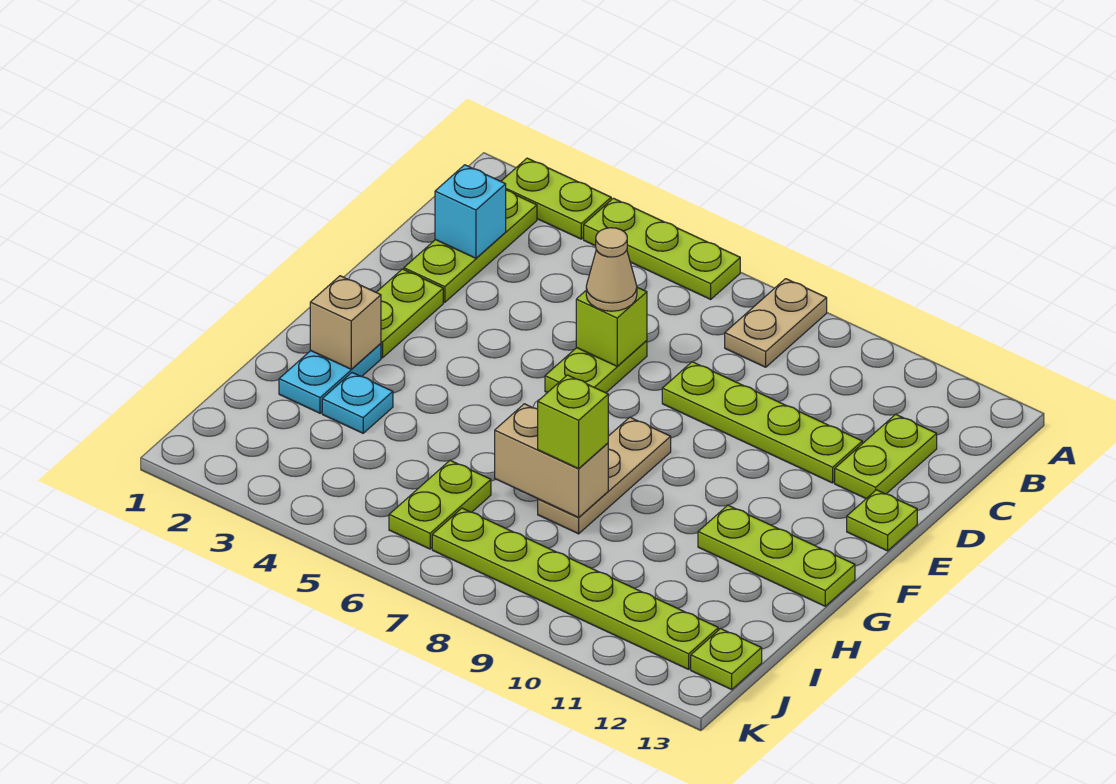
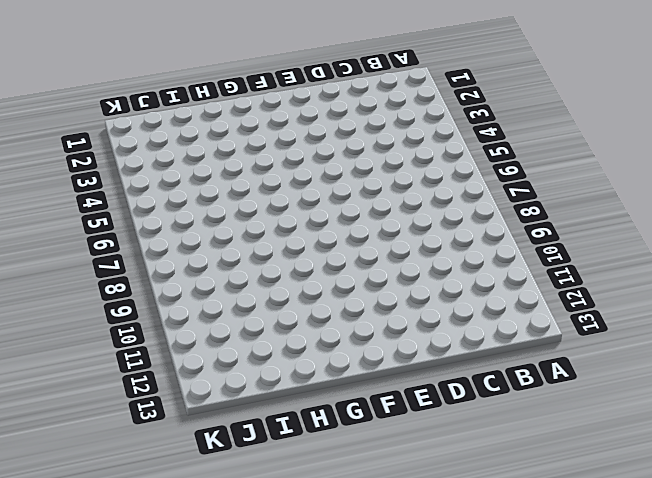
none -> lime plate A2:A3 level 1
none -> lime plate A4:A6 level 1
none -> tan plate A8:B8 level 1

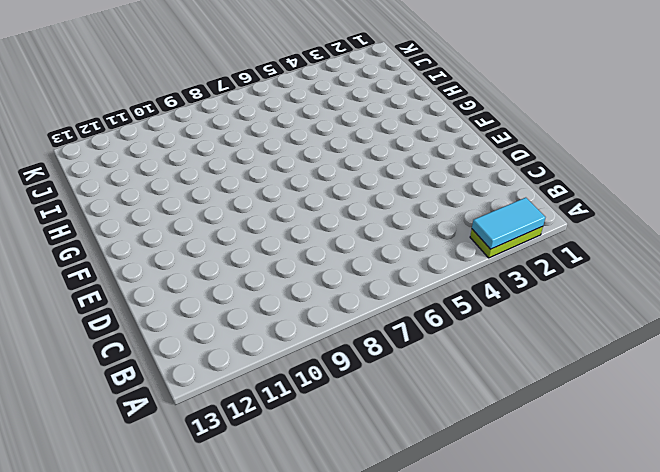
cyan tile A2:A3 level 2 -> none
none -> lime plate A4:A6 level 1
none -> tan plate A8:B8 level 1
none -> lime plate B2:D2 level 1

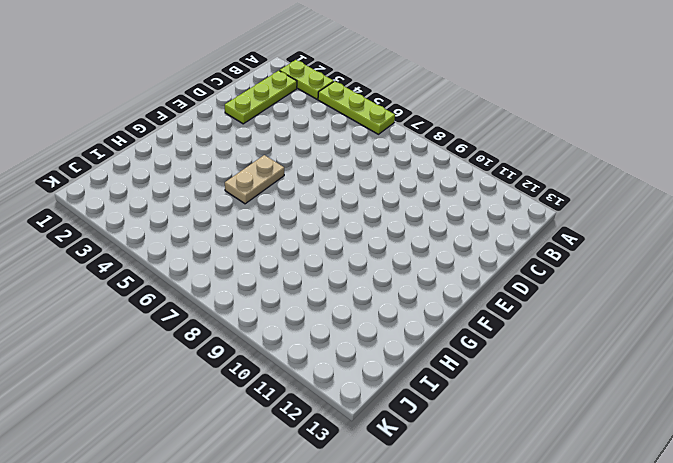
tan plate F5:G5 level 1 -> tan plate A8:B8 level 1
none -> lime plate C12:D12 level 1
none -> lime plate D6:E6 level 1
none -> lime plate D8:D11 level 1

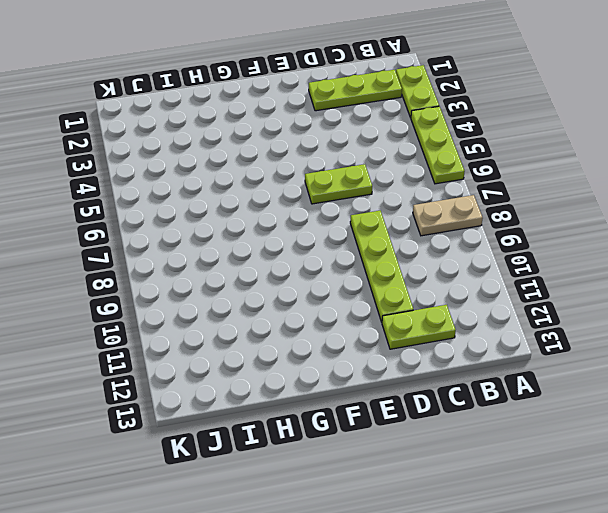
none -> lime plate E2:F2 level 1
none -> lime plate E13 level 1
none -> tan plate F8:H8 level 1

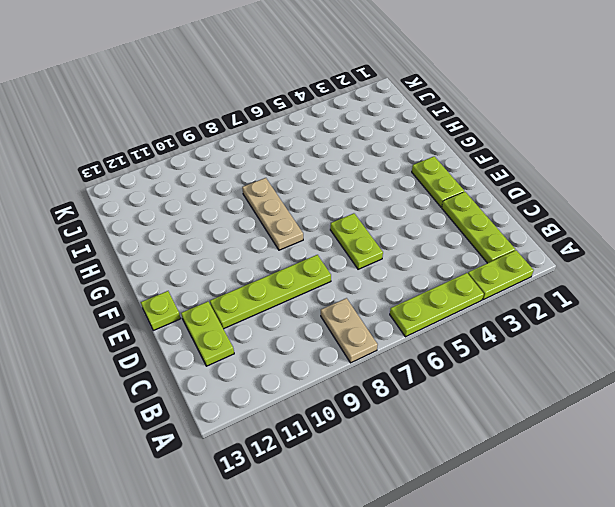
none -> cyan plate G2:H2 level 1
none -> lime plate G11:G13 level 1
none -> cyan plate H3 level 1

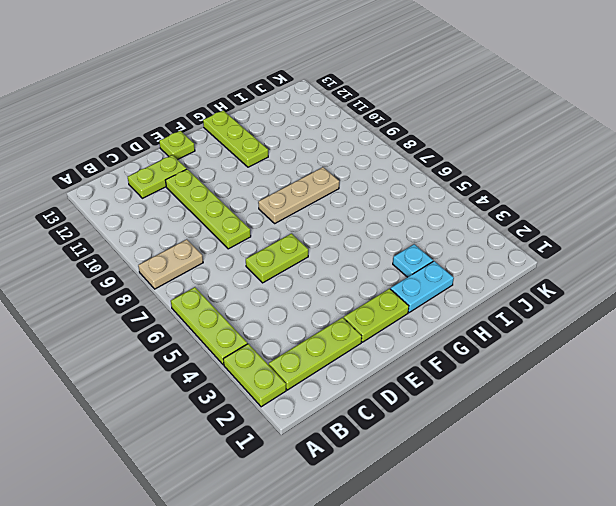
none -> lime plate I6:J6 level 1
none -> lime plate J7:J12 level 1
none -> lime plate J13 level 1

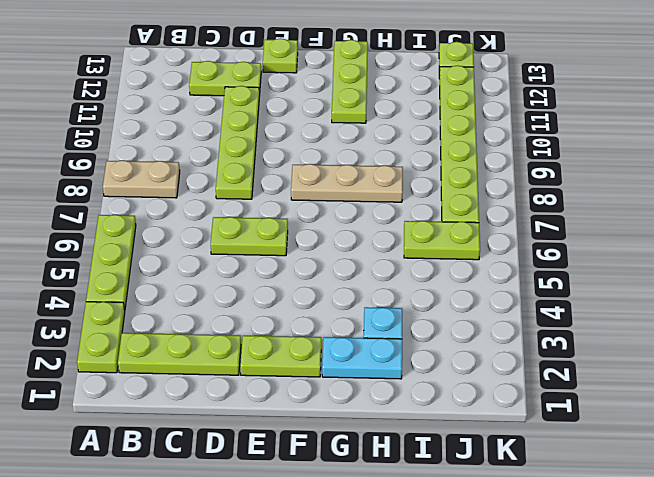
none -> cyan brick C2 level 2
none -> lime brick D6 level 2
none -> tan brick G2 level 2

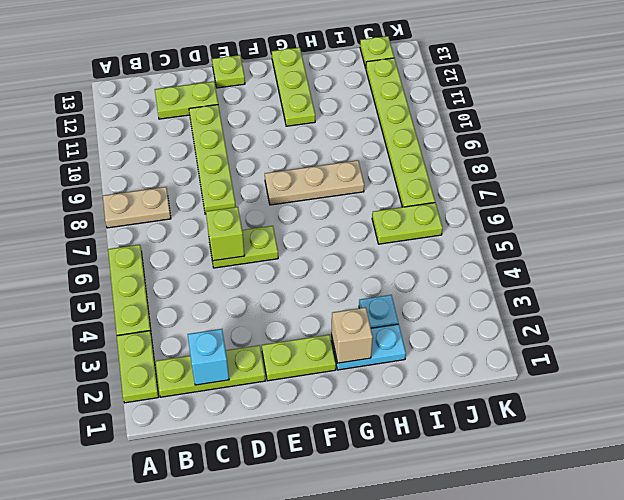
none -> tan brick H7:H8 level 2
none -> tan cone D6 level 3
none -> lime brick H8 level 3

